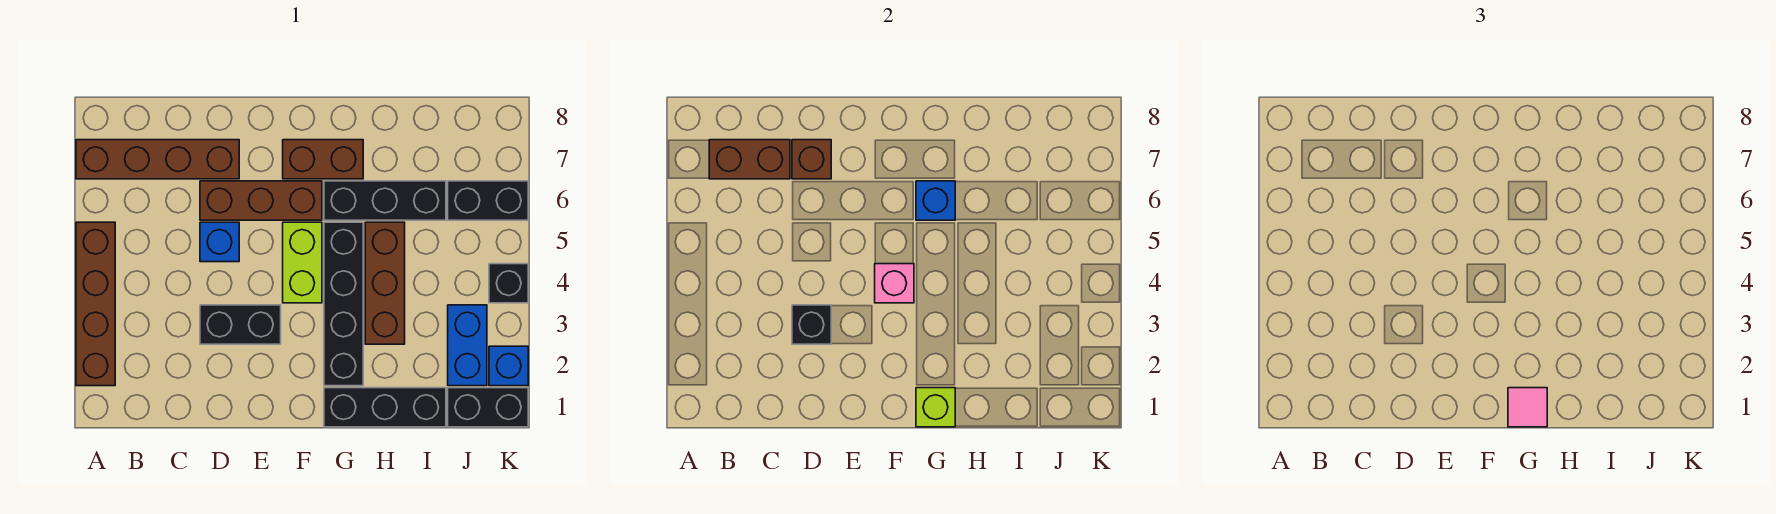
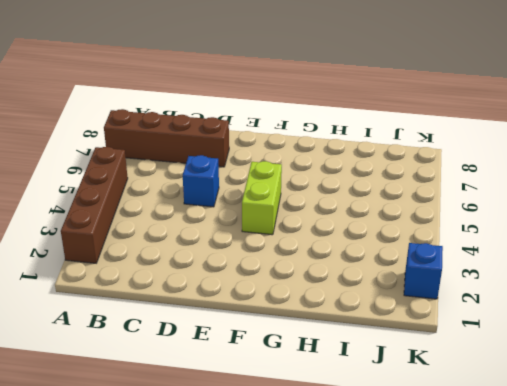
none -> black brick D3:E3 level 1
none -> brown brick D6:F6 level 1
none -> brown brick F7:G7 level 1

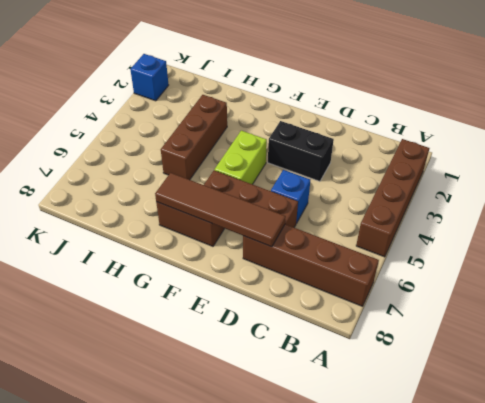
brown tile D7:G7 level 2 -> brown brick D7 level 2
none -> black brick G1:I1 level 1
none -> black brick G2:G5 level 1
none -> black brick G6:I6 level 1

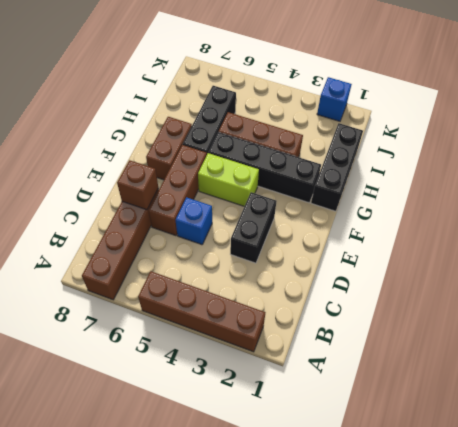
none -> black brick J1:K1 level 1
none -> blue brick J2:J3 level 1
none -> black brick J6:K6 level 1

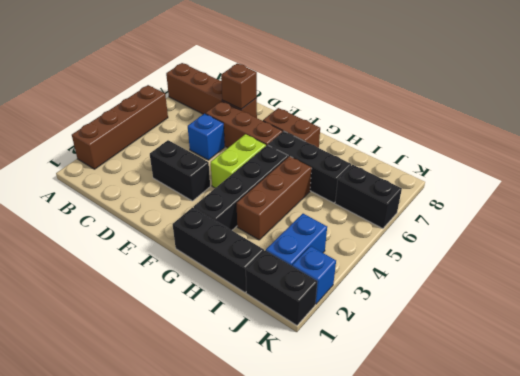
none -> black brick K4 level 1
none -> brown brick B7:C7 level 2
none -> black brick D3 level 2

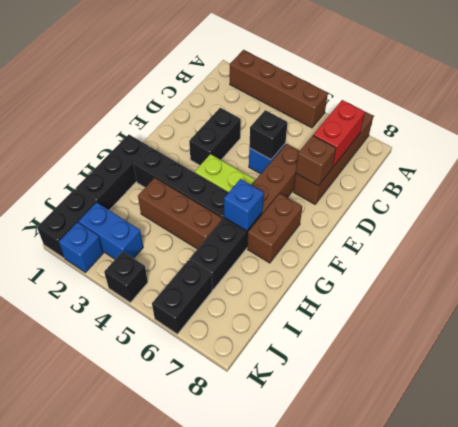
red brick B7:C7 level 2 -> brown brick B7:C7 level 2
black brick D5 level 2 -> black brick D3 level 2
none -> pink brick F4 level 2
none -> lime brick G1 level 2
none -> pink tile G1 level 3

